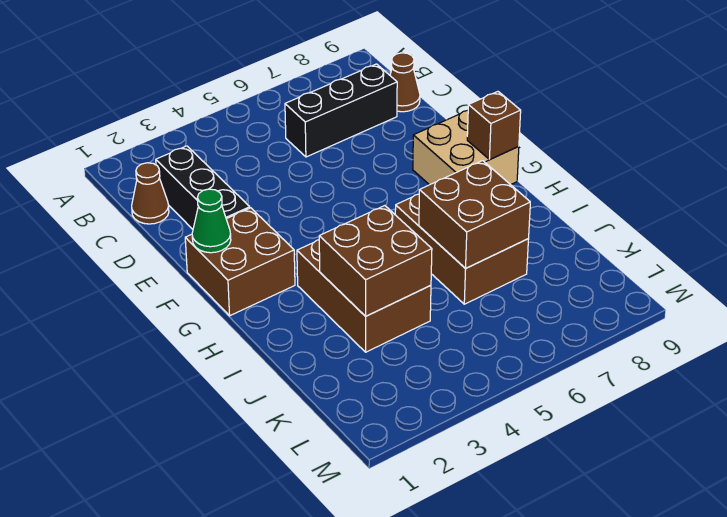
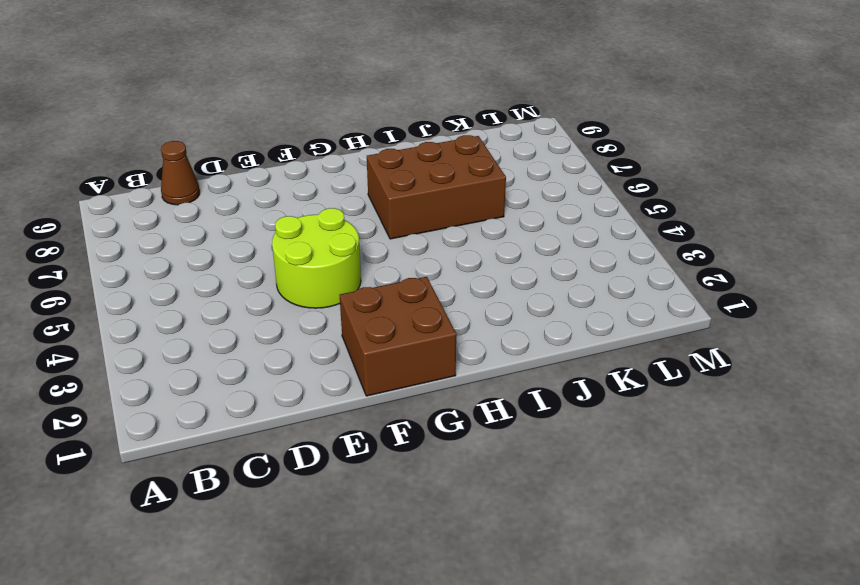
lime round brick E4:F5 level 1 -> none
none -> brown cone C1 level 1
none -> black brick C2:E2 level 1
none -> black brick C6:C8 level 1

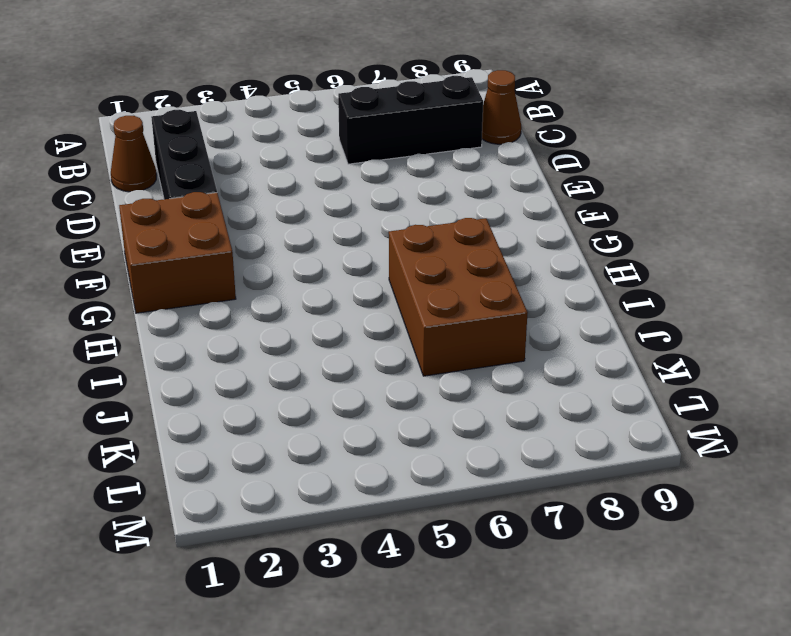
none -> tan brick F8:G9 level 1
none -> brown brick H3:J4 level 1
none -> green cone F1 level 2

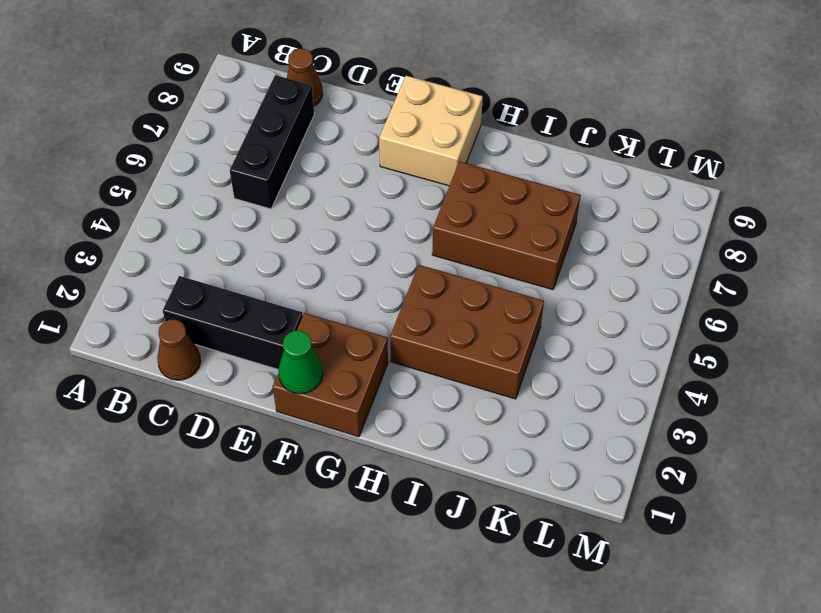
none -> brown brick G9 level 2
none -> brown brick I3:J4 level 2
none -> brown brick I6:J7 level 2

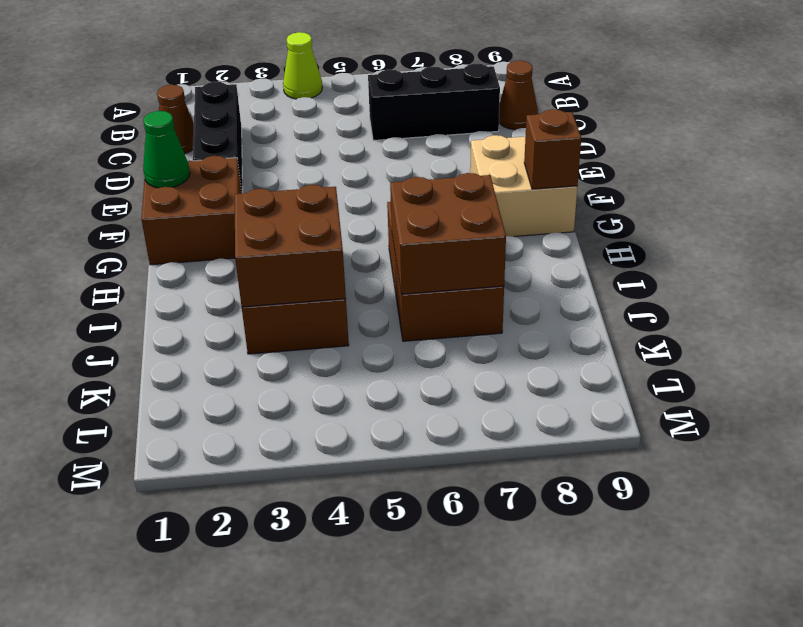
lime cone A4 level 1 -> none

